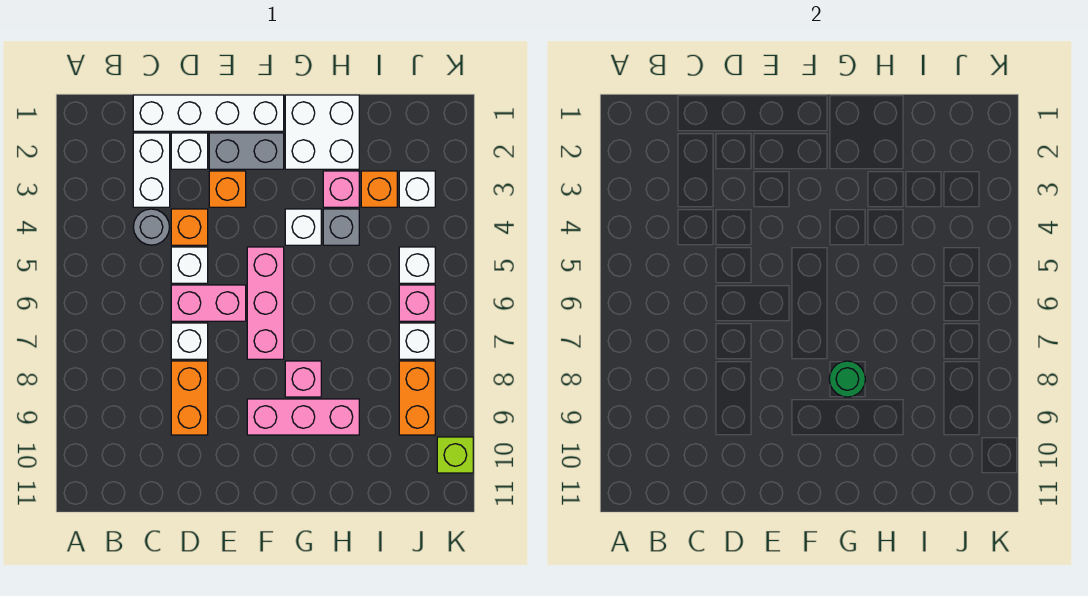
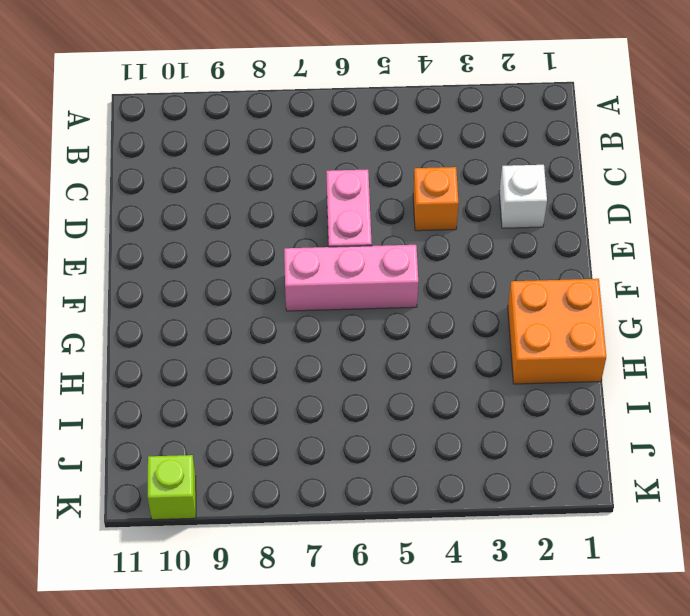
orange brick G1:H2 level 1 -> white brick G1:H2 level 1
none -> white brick C1:F1 level 1
none -> white brick C2:C3 level 1
none -> grey round brick C4 level 1

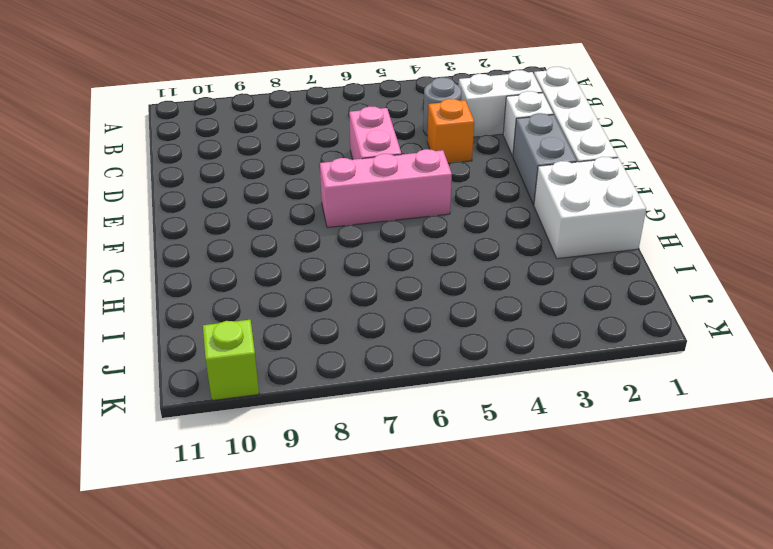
none -> white brick D5 level 1
none -> white brick D7 level 1
none -> orange brick D8:D9 level 1

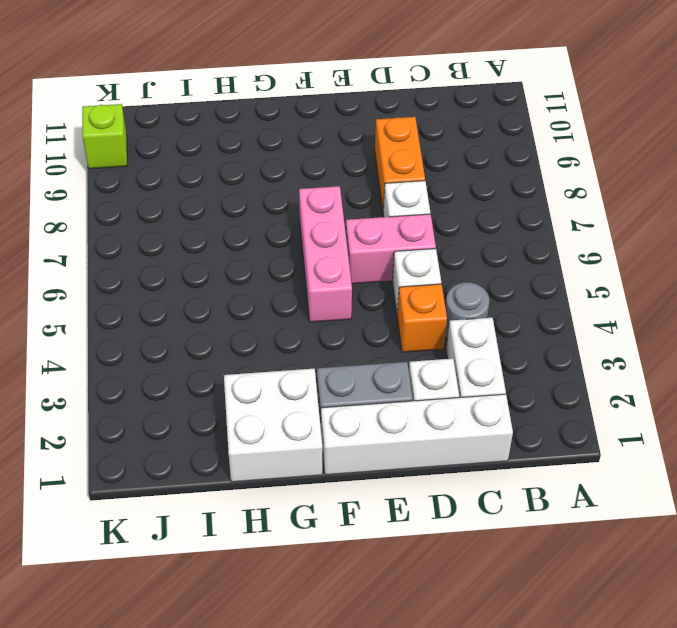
none -> orange brick E3 level 1
none -> pink brick F9:H9 level 1
none -> white brick G4 level 1

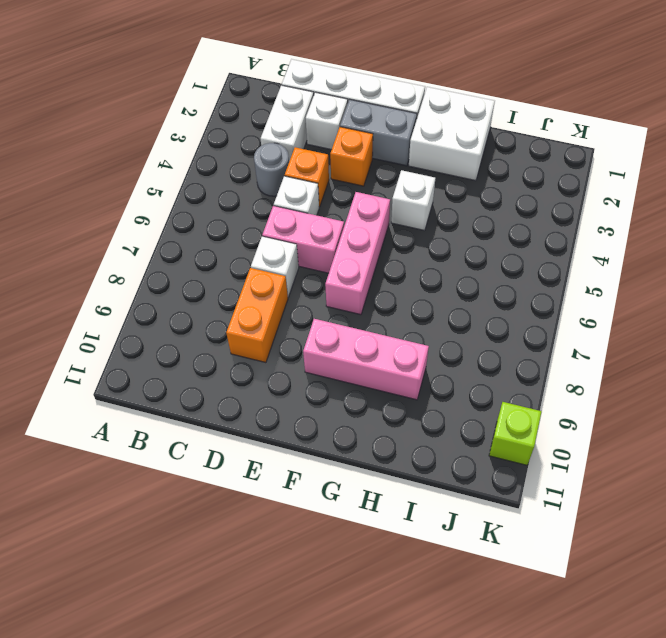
none -> pink brick G8 level 1
none -> pink brick H3 level 1
none -> grey brick H4 level 1

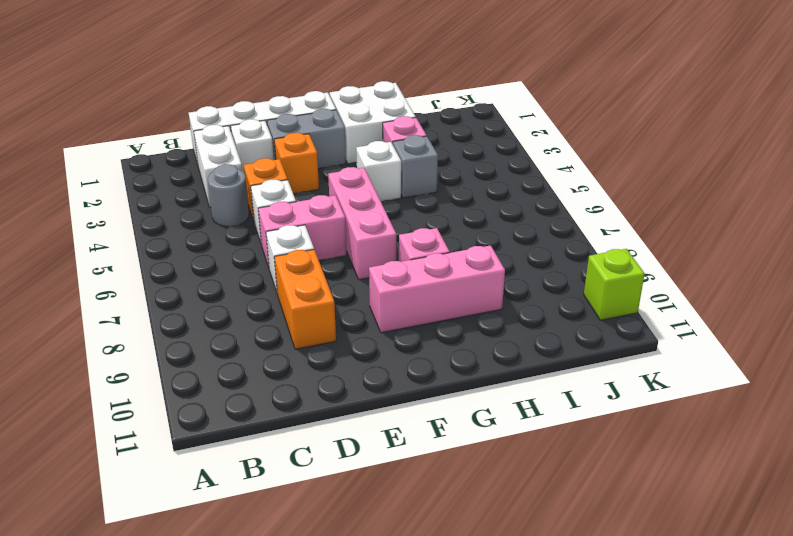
none -> orange brick I3 level 1
none -> white brick J3 level 1
none -> white brick J5 level 1

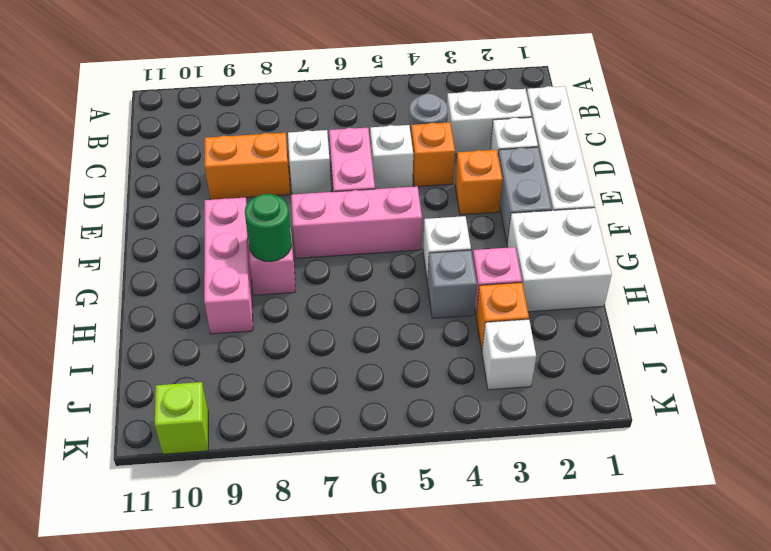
none -> white brick J5 level 1
none -> pink brick J6 level 1
none -> white brick J7 level 1

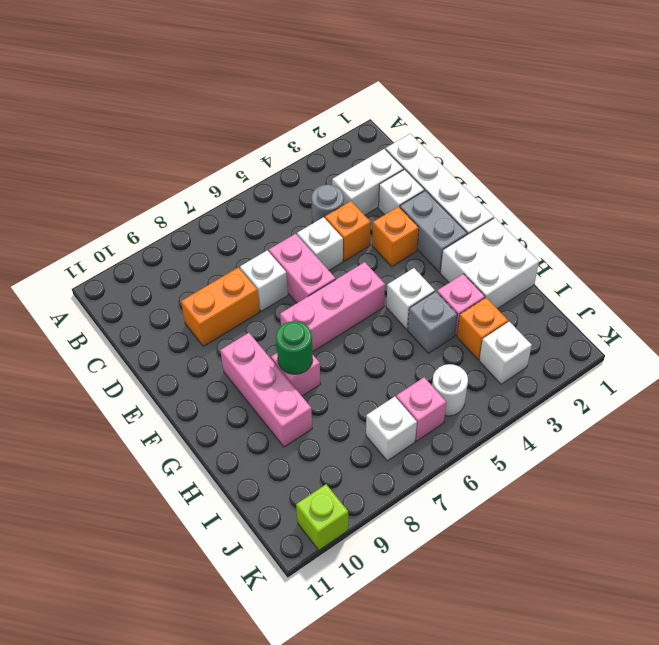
white round brick J5 level 1 -> white brick J5 level 1
none -> orange brick J8:J9 level 1

